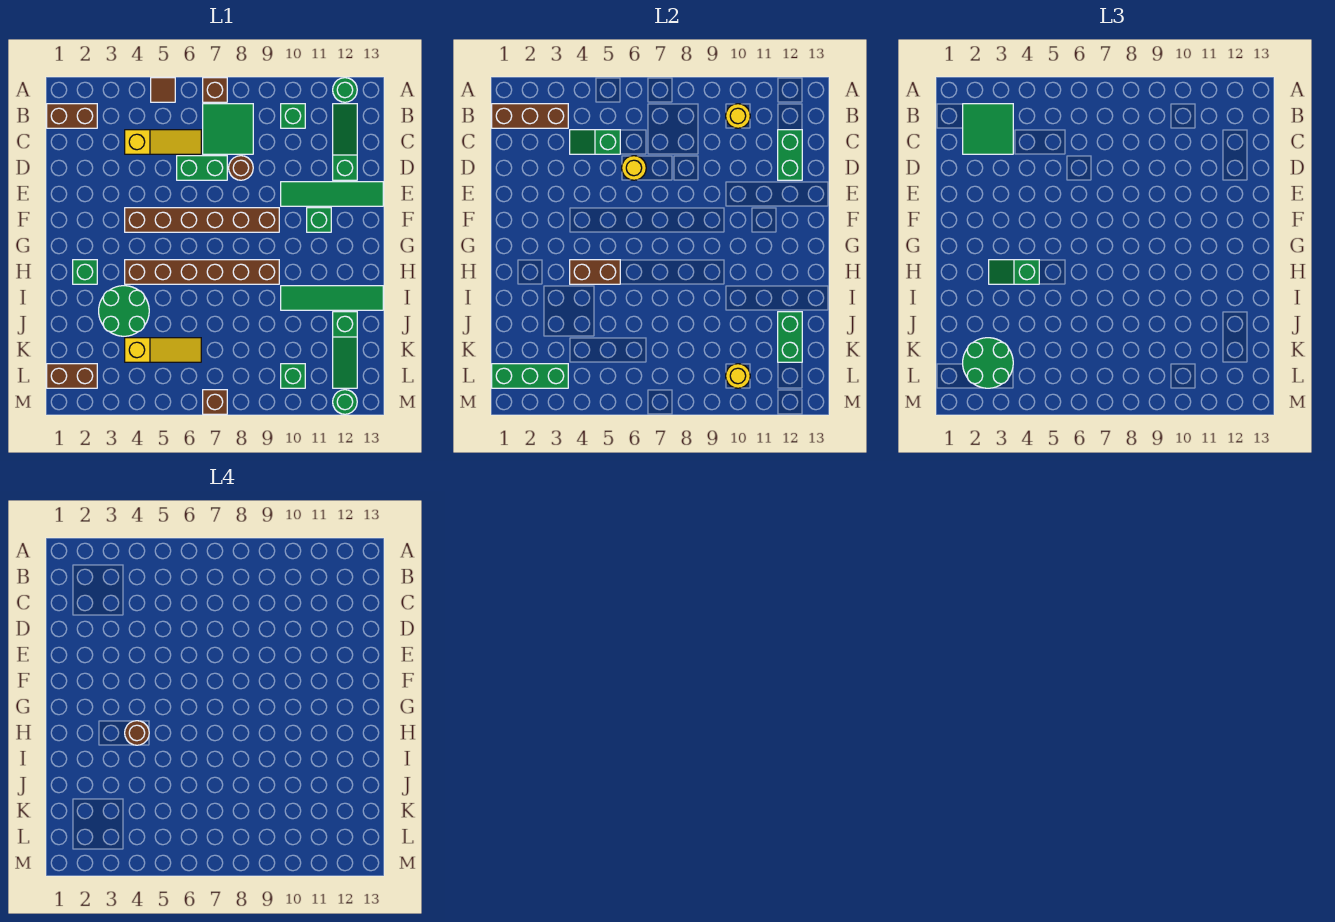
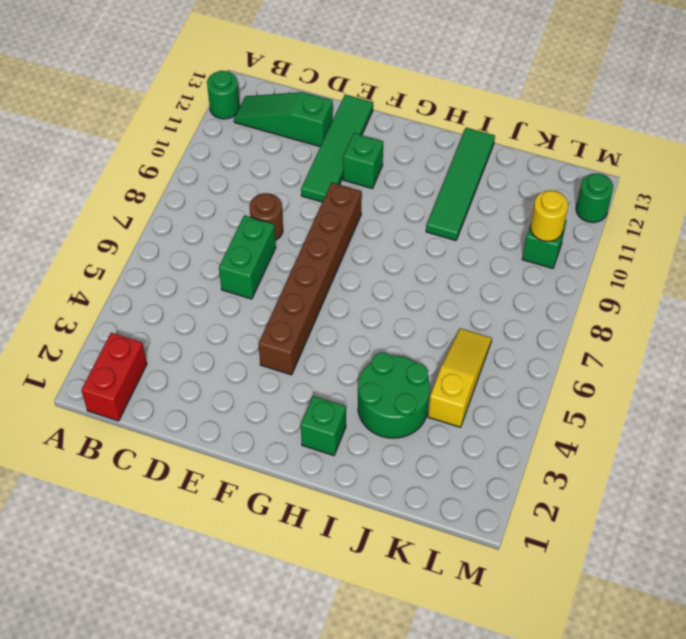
red brick B1:B2 level 1 -> brown brick B1:B2 level 1
none -> brown tile A5 level 1
none -> brown brick A7 level 1
none -> green tile B7:C8 level 1
none -> green brick B10 level 1

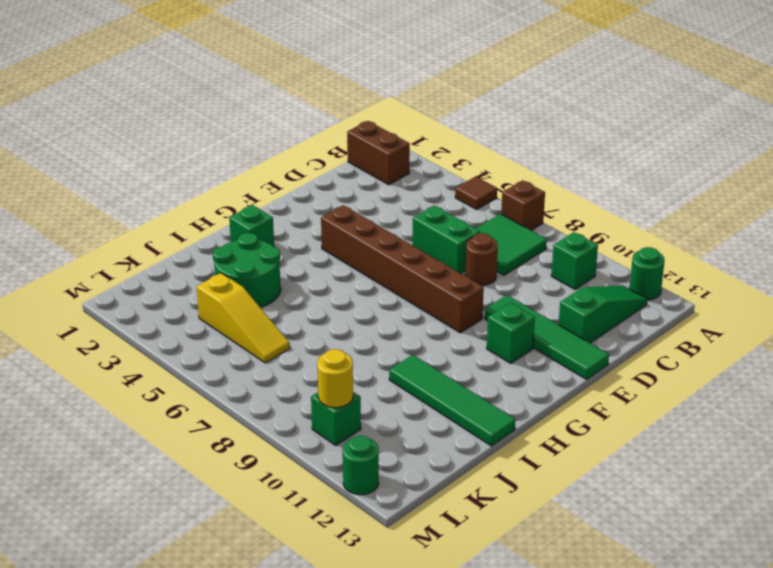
none -> yellow slope C4:C6 level 1 top 4
none -> brown brick H4:H9 level 1
none -> green slope J12:L12 level 1 top J
none -> brown brick L1:L2 level 1

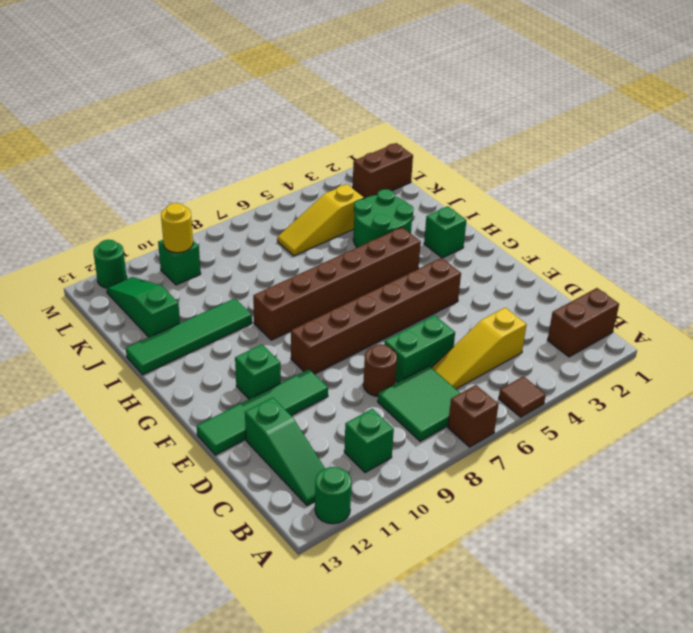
none -> brown brick M7 level 1
none -> brown brick B1:B3 level 2
none -> yellow round brick B10 level 2
none -> green slope C4:C5 level 2 top 5

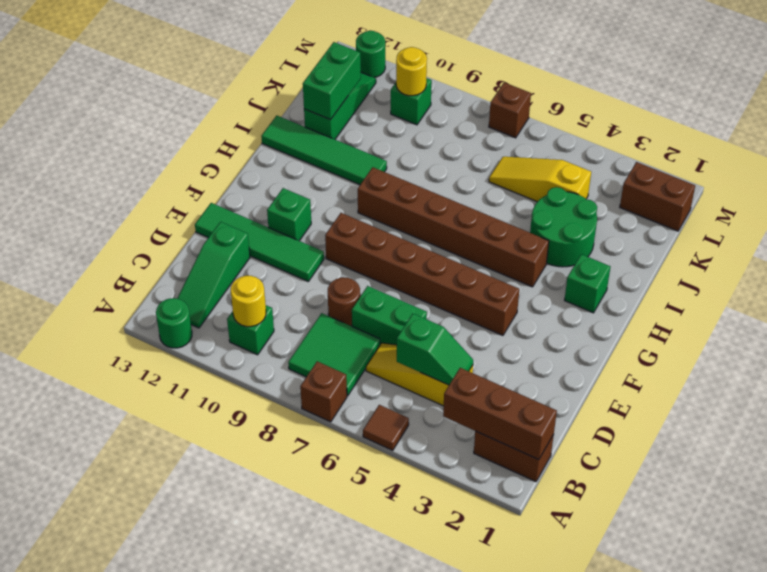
none -> green brick C12:D12 level 2
none -> yellow round brick D6 level 2
none -> brown brick H4:H5 level 2
none -> green brick L1:L3 level 2

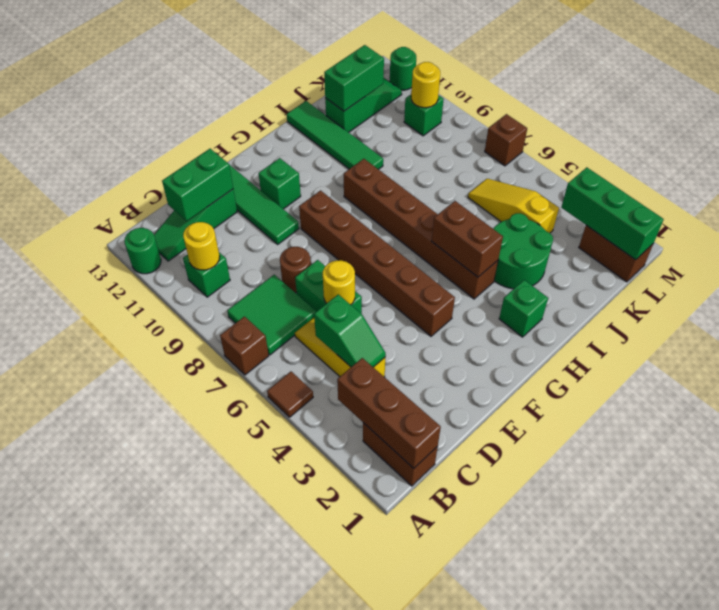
none -> green tile B2:C3 level 3
none -> green slope H3:H4 level 3 top 4
none -> green round brick K2:L3 level 3
none -> brown round brick H4 level 4

